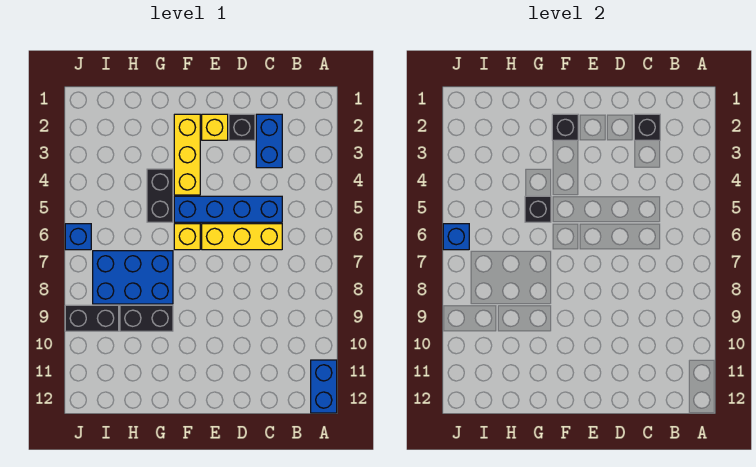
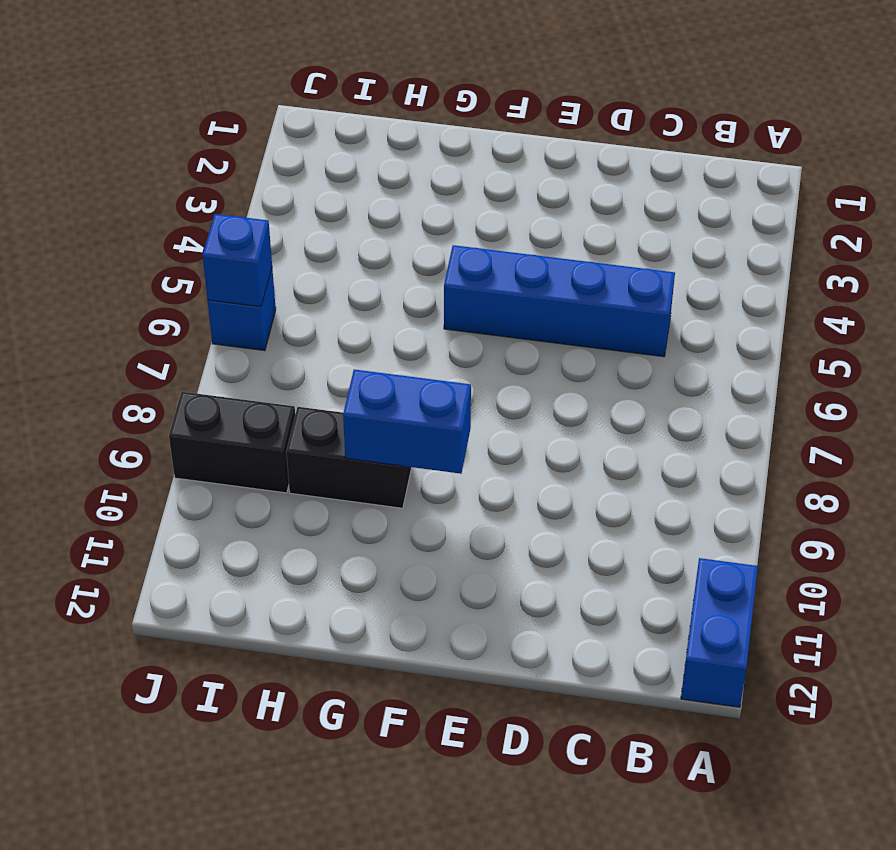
blue brick F9:G9 level 2 -> blue brick C2:C3 level 1
none -> yellow brick C6:E6 level 1
none -> black brick D2 level 1
none -> yellow brick E2 level 1

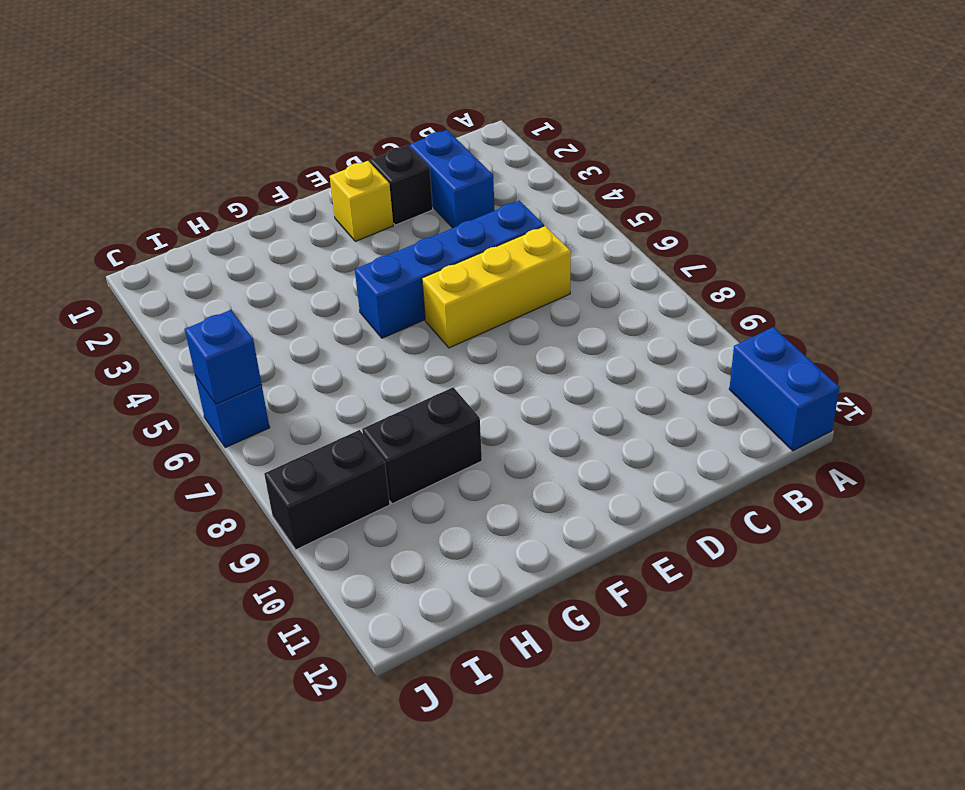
none -> yellow brick F2:F4 level 1
none -> yellow brick F6 level 1
none -> black brick G4:G5 level 1

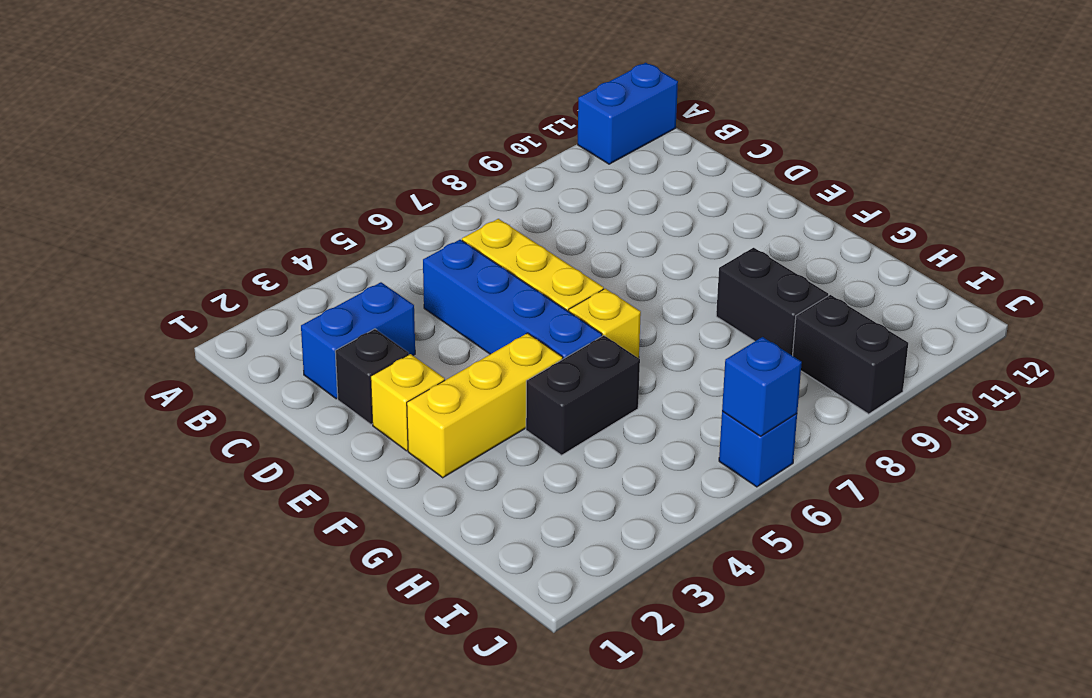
none -> blue brick G7:I8 level 1
none -> black brick C2 level 2
none -> black brick F2 level 2

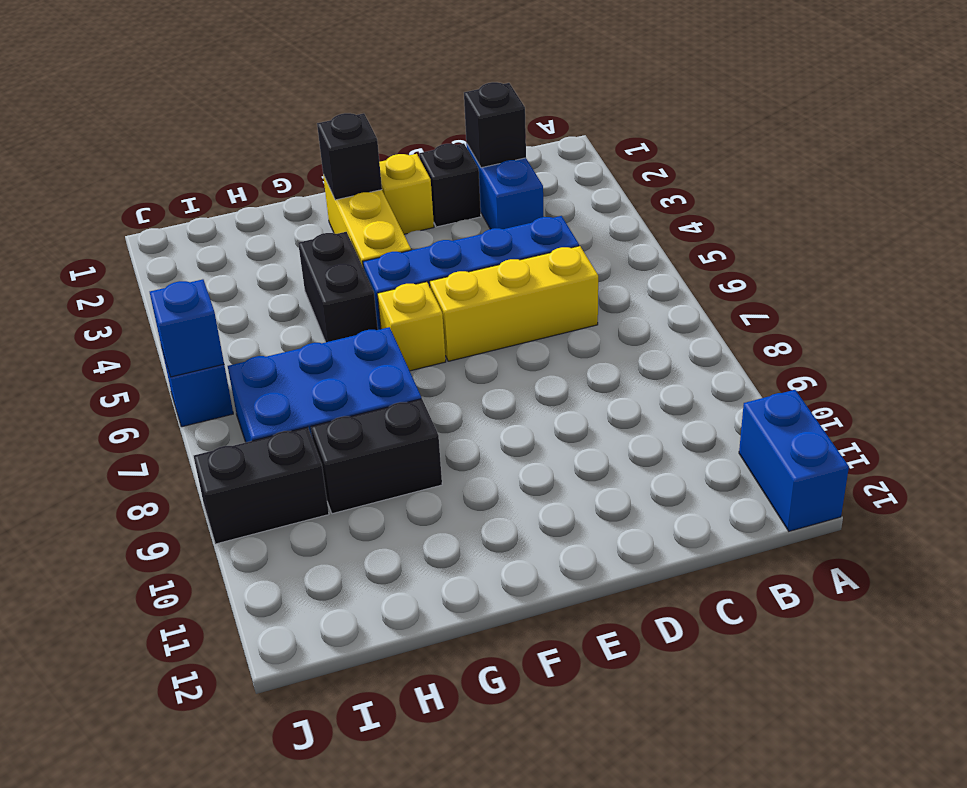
none -> black brick G5 level 2

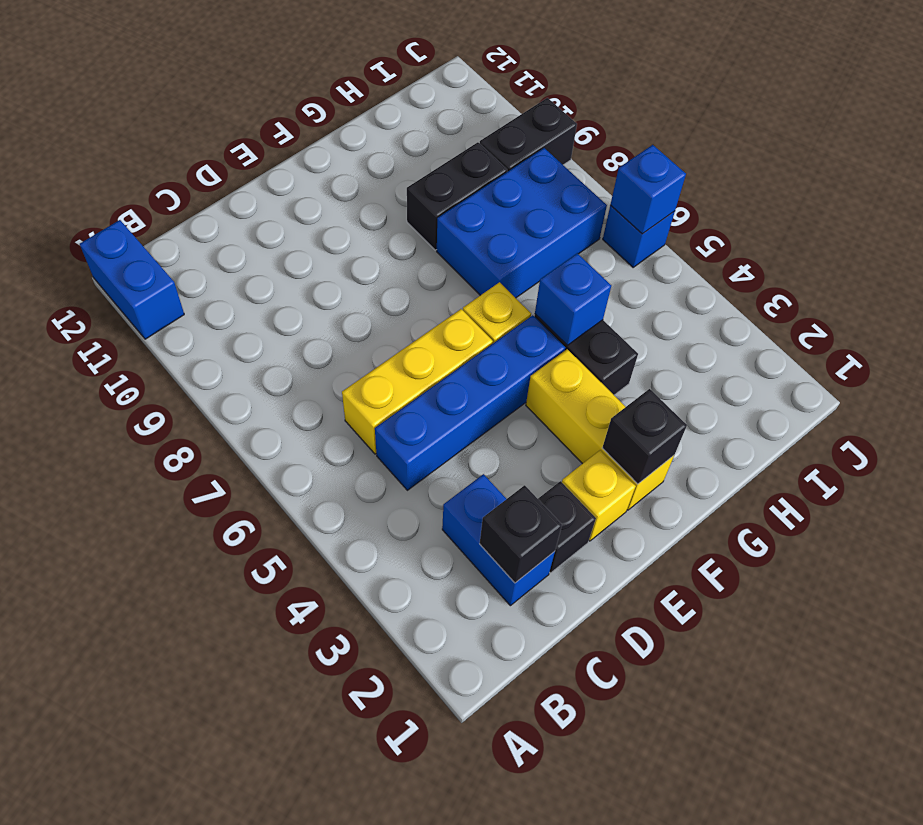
blue brick G5 level 2 -> black brick G5 level 2

